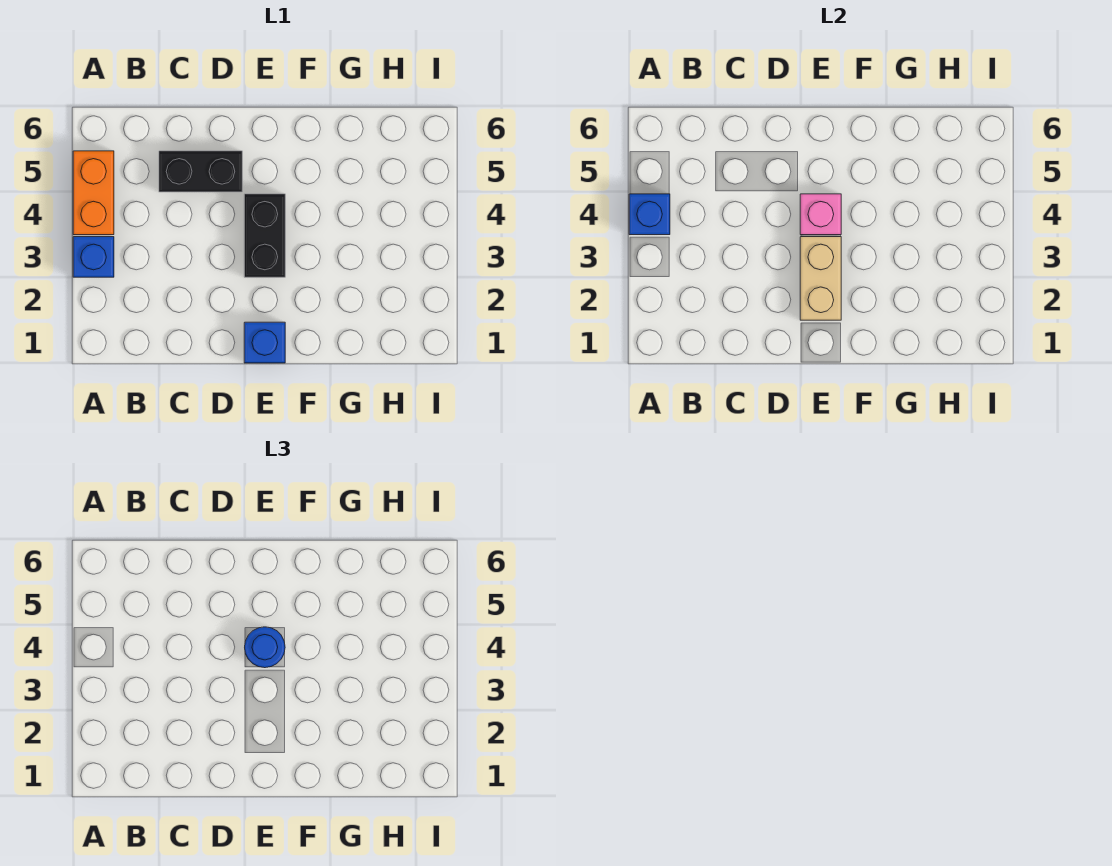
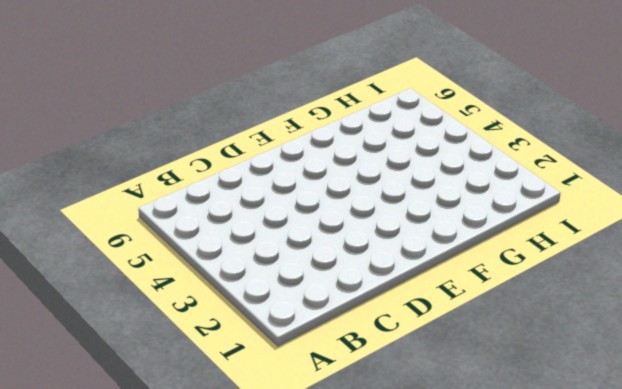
none -> blue brick A3 level 1
none -> orange brick A4:A5 level 1

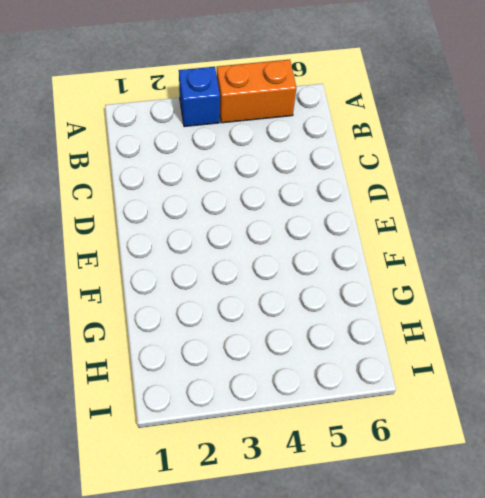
none -> black brick C5:D5 level 1
none -> blue brick E1 level 1

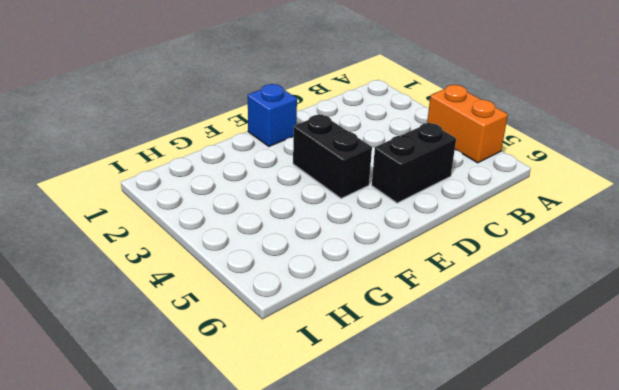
none -> blue brick A3 level 1
none -> blue brick A4 level 2

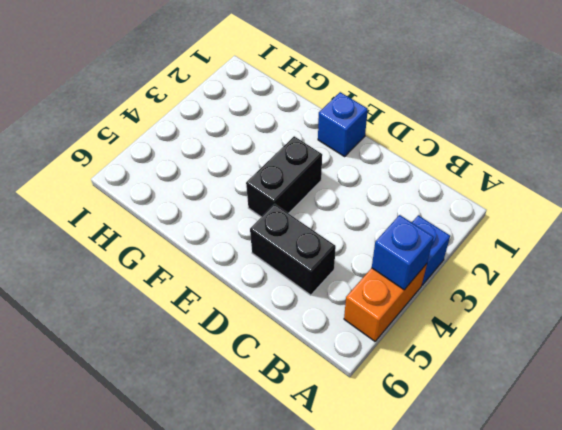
none -> tan brick E2:E3 level 2
none -> pink brick E4 level 2

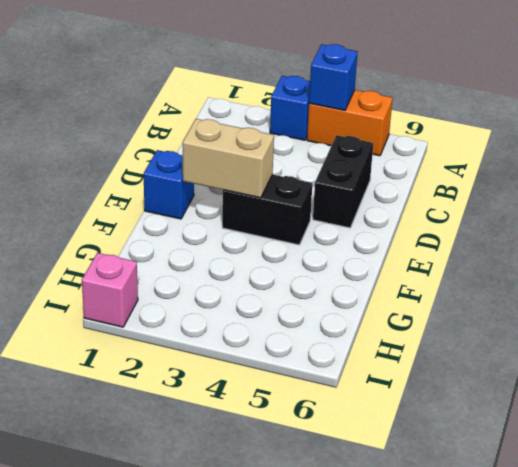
pink brick I1 level 1 -> pink brick E4 level 2
none -> blue round brick E4 level 3

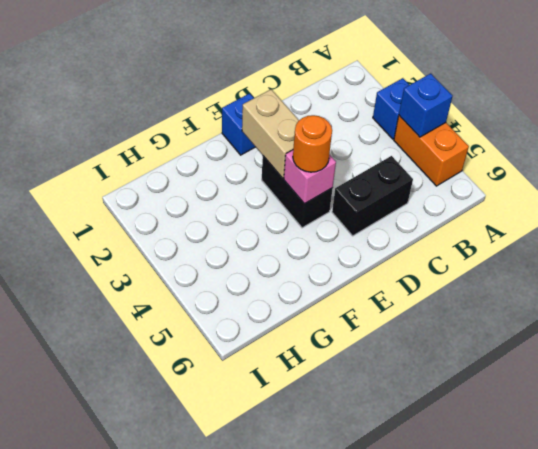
orange round brick E4 level 3 -> blue round brick E4 level 3

